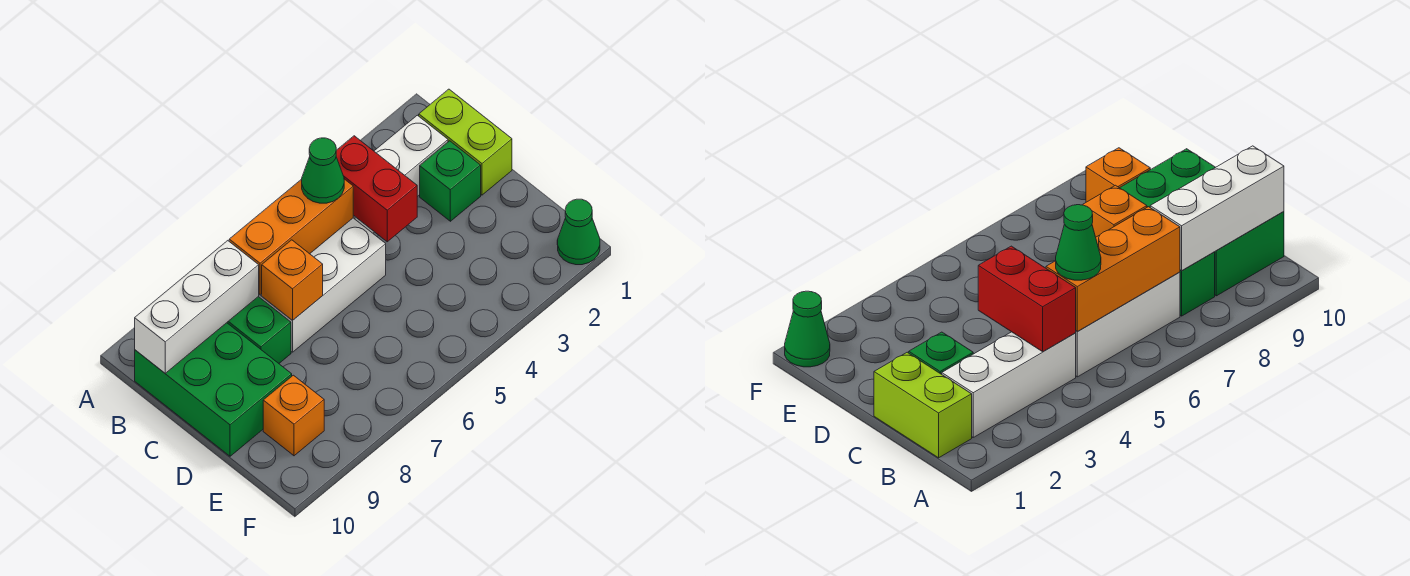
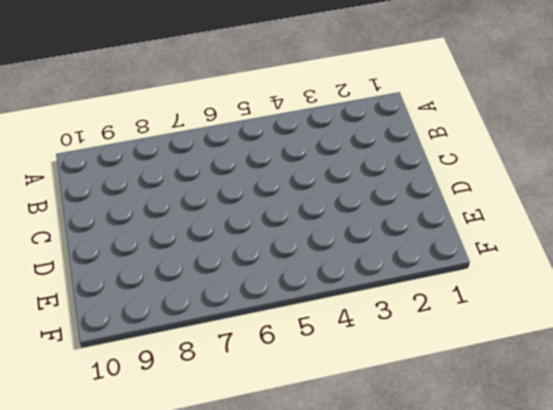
none -> lime brick B1:C1 level 1
none -> white brick B2:B4 level 1
none -> white brick B5:C7 level 1

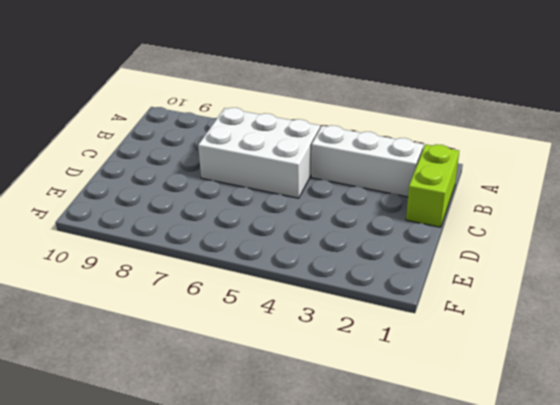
none -> green brick B8:C8 level 1
none -> green brick B9:D10 level 1
none -> green brick C2 level 1

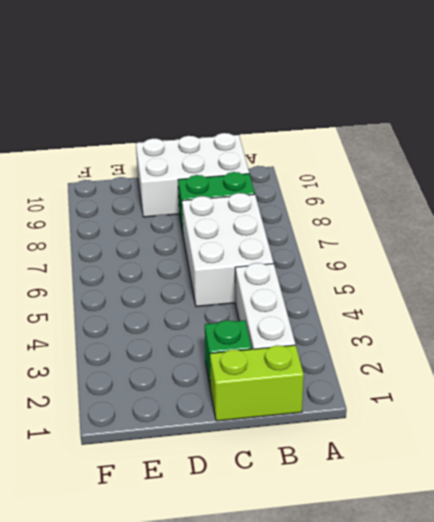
white brick B9:D10 level 1 -> green brick B9:D10 level 1
none -> orange brick E9 level 1
none -> green cone F1 level 1
none -> red brick B4:C4 level 2

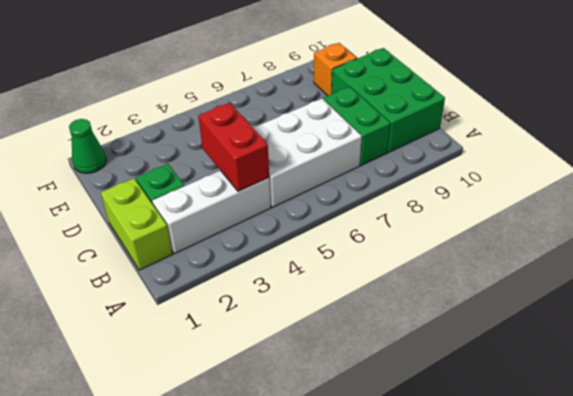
none -> orange brick B5:B7 level 2
none -> white brick B8:B10 level 2
none -> orange brick C7 level 2

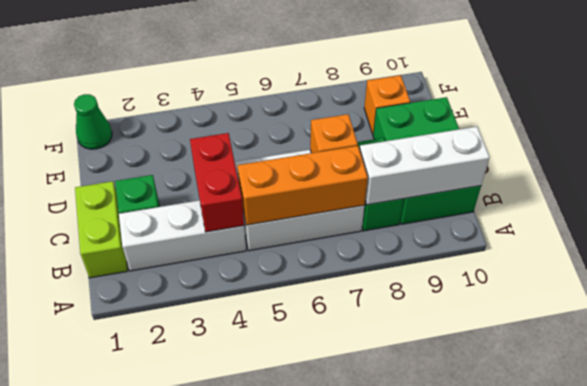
none -> green cone B5 level 3

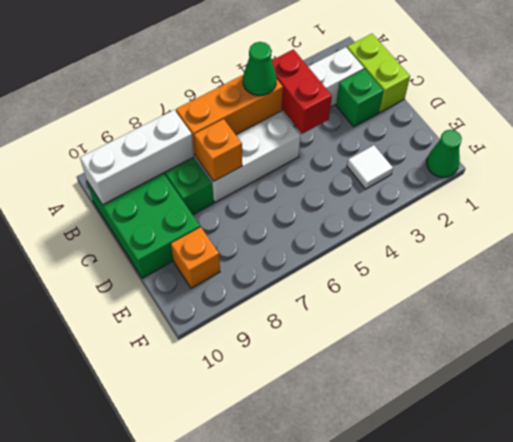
white tile E3 level 1 -> none

